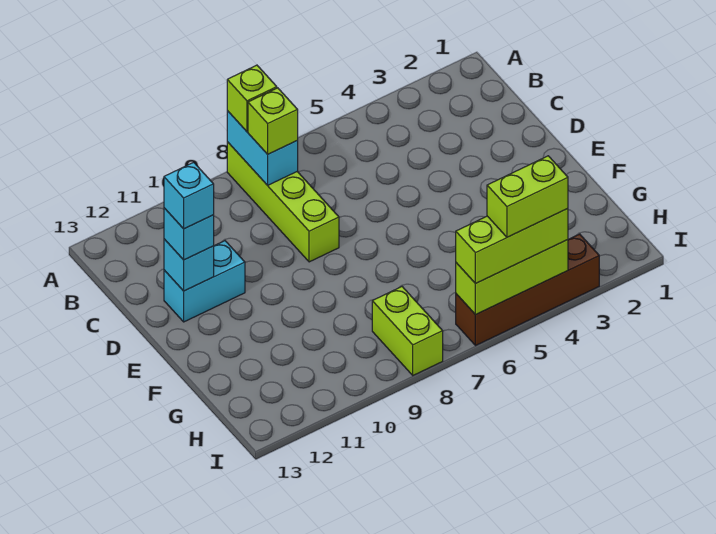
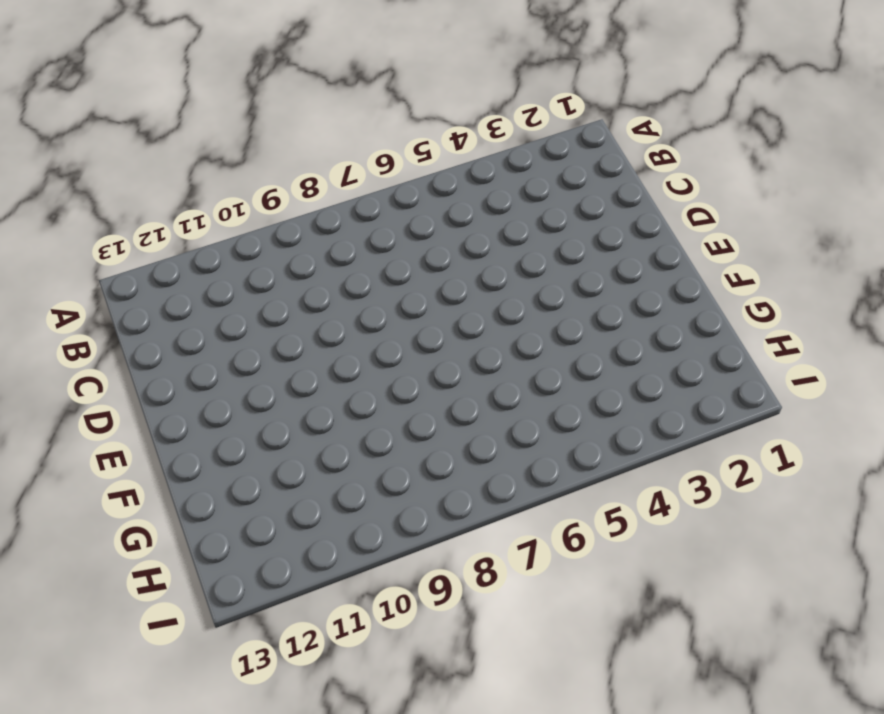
none -> lime brick A8:D8 level 1
none -> cyan brick D11:D12 level 1
none -> lime brick H8:I8 level 1

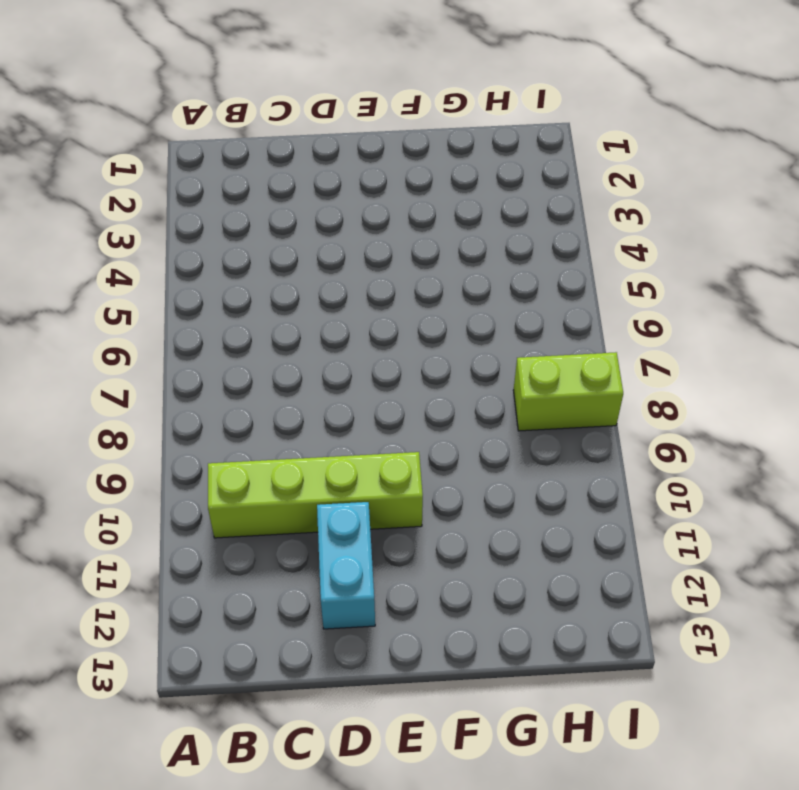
lime brick B10:E10 level 1 -> lime brick A8:D8 level 1
none -> brown brick I3:I6 level 1
none -> cyan brick A8:B8 level 2
none -> cyan brick D12 level 2

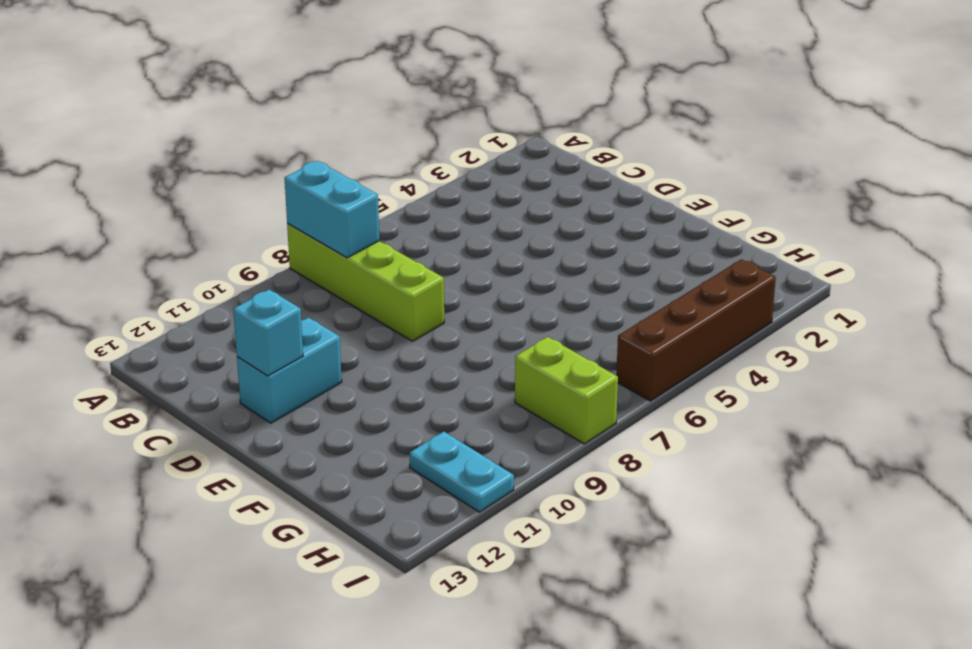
cyan plate H11:I11 level 1 -> none
none -> lime brick I4:I6 level 2
none -> lime brick A8 level 3
none -> lime brick B8 level 3

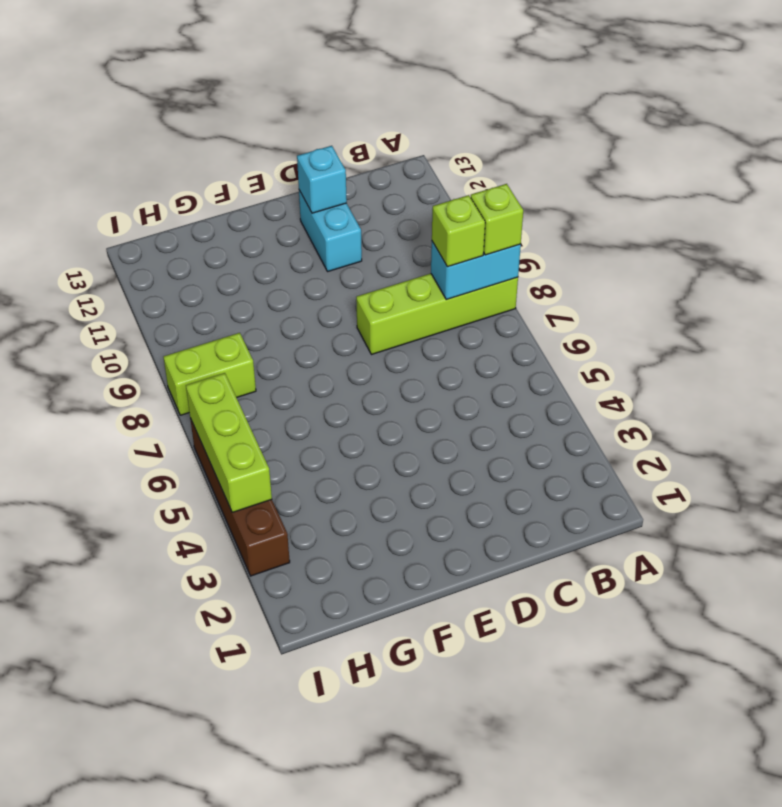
none -> cyan brick D12 level 3
none -> lime brick I4:I6 level 3
none -> cyan brick D12 level 4

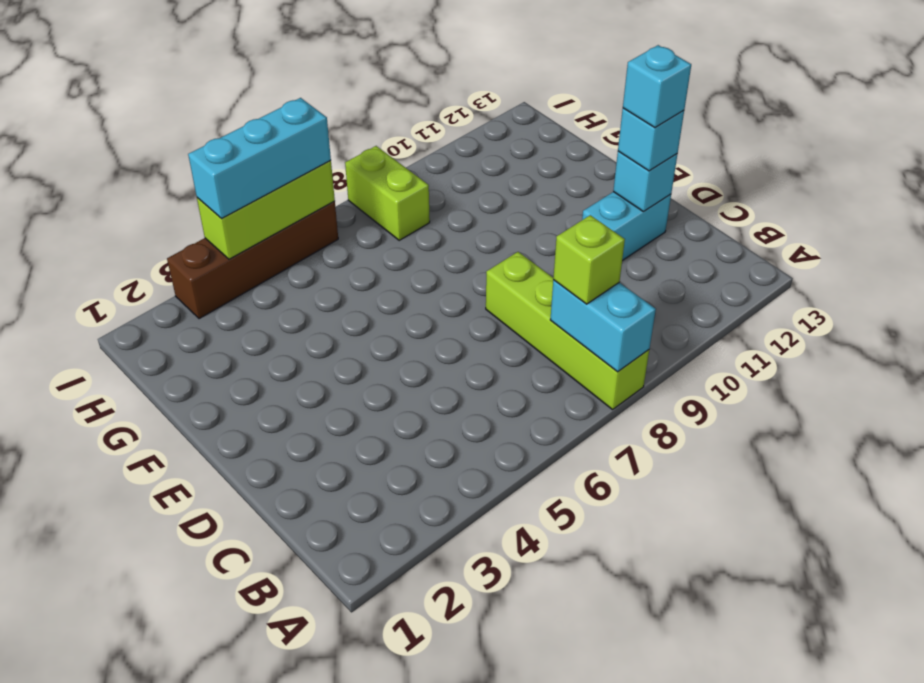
cyan brick I4:I6 level 3 -> lime brick I4:I6 level 3
none -> lime brick A8 level 3
none -> lime brick I4:I5 level 4

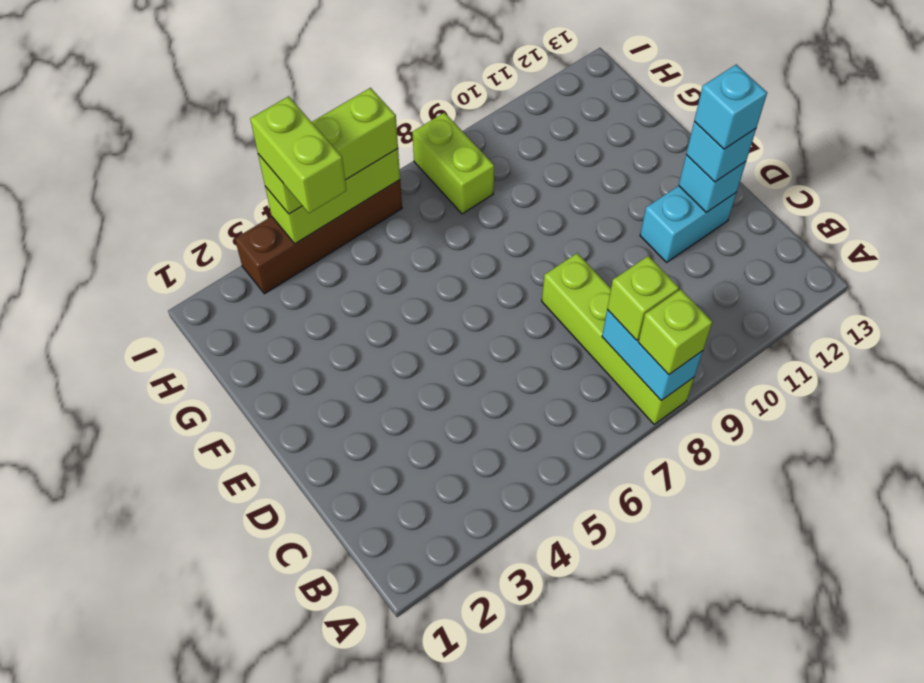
lime brick H4:I4 level 4 -> lime brick I4:I5 level 4

